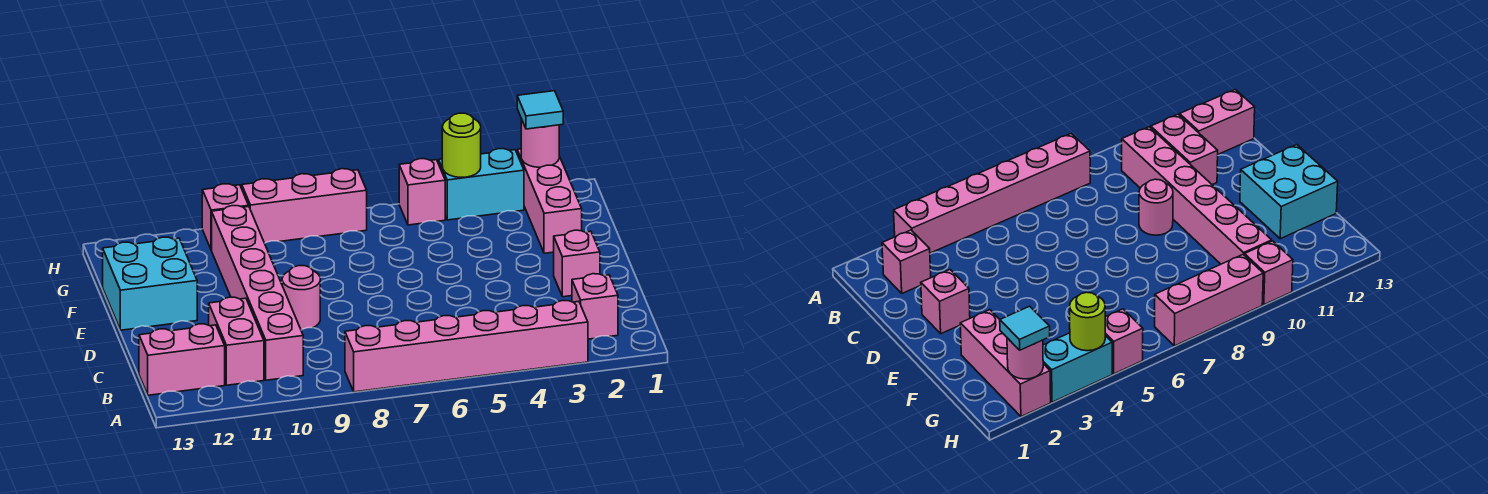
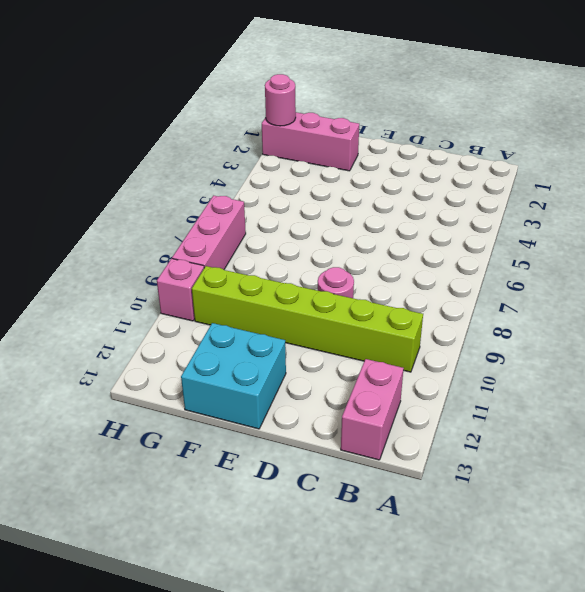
lime brick B10:G10 level 1 -> pink brick B10:G10 level 1
none -> pink brick A3:A8 level 1
none -> pink brick B2 level 1
none -> pink brick B11:C11 level 1

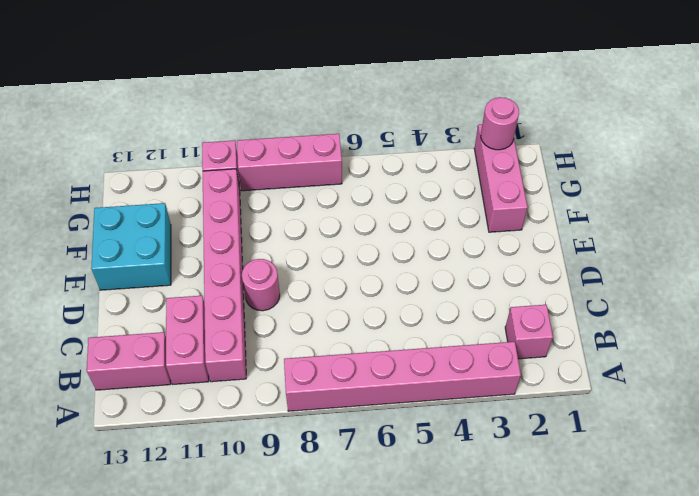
none -> pink brick D2 level 1
none -> cyan brick H3:H4 level 1
none -> pink brick H5 level 1

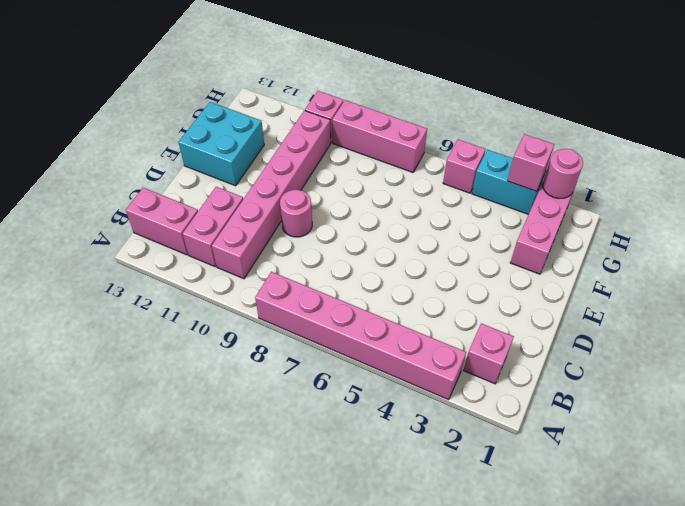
pink brick H3 level 2 -> pink brick D2 level 1
none -> lime round brick H4 level 2
none -> cyan tile H2 level 3

